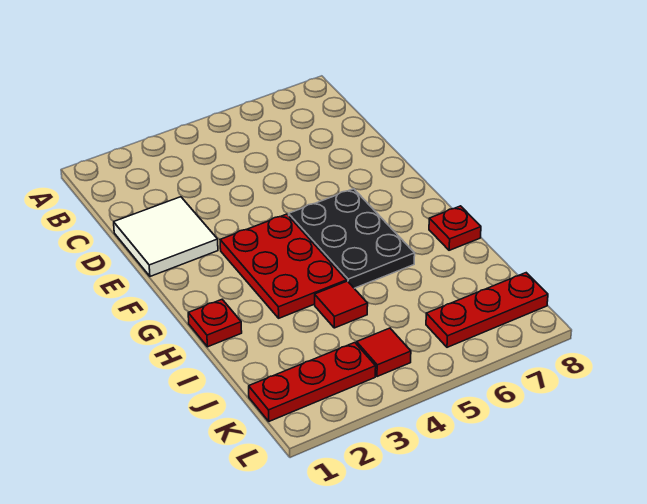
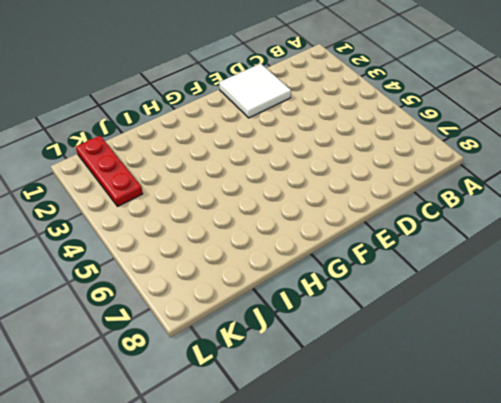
none -> red plate F3:H4 level 1
none -> black plate F5:H6 level 1

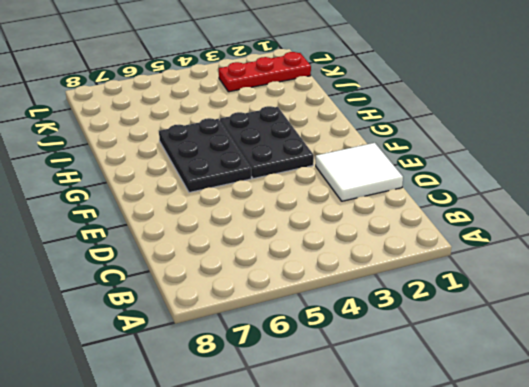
black plate F3:H4 level 1 -> red plate F3:H4 level 1
none -> red plate H1 level 1
none -> red plate H8 level 1

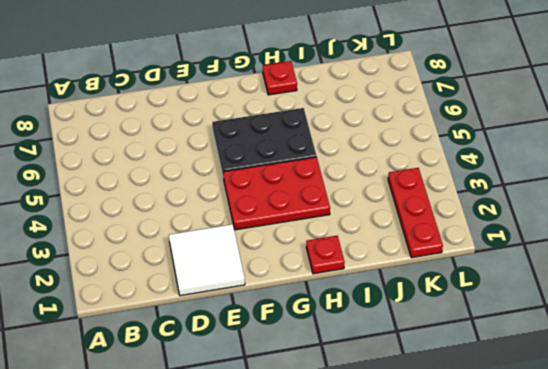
none -> red tile I4 level 1
none -> red tile K4 level 1

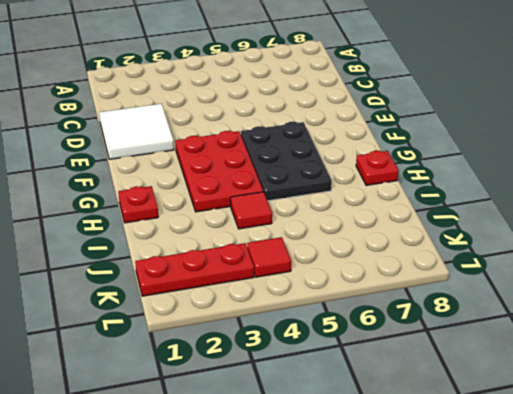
none -> red plate K6:K8 level 1

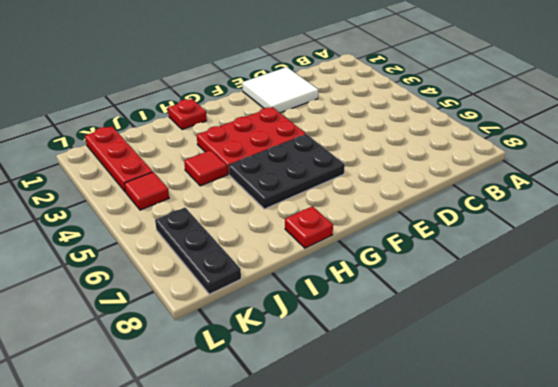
black plate K6:K8 level 1 -> red plate K6:K8 level 1

